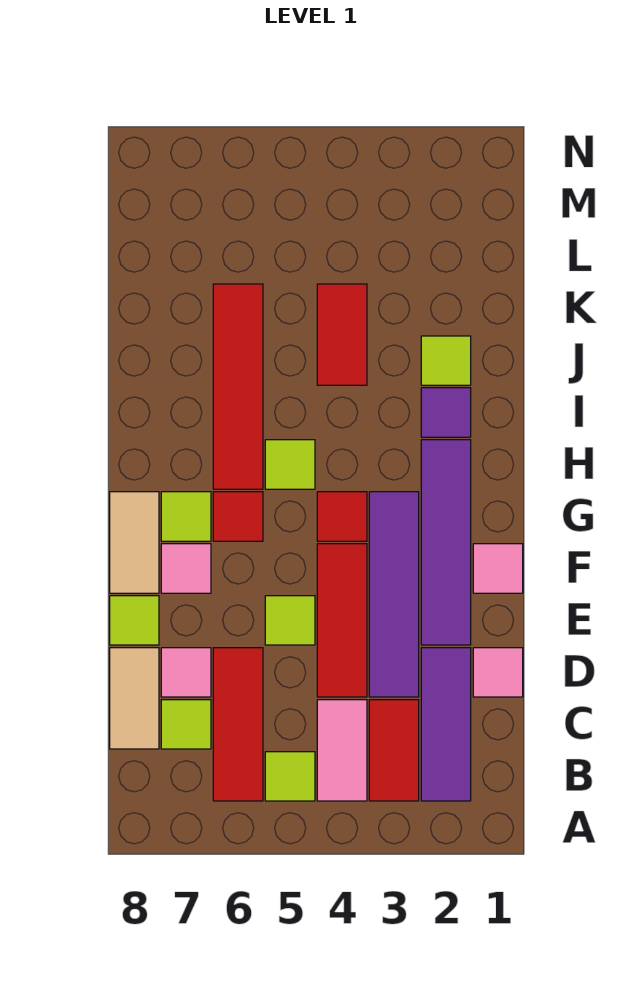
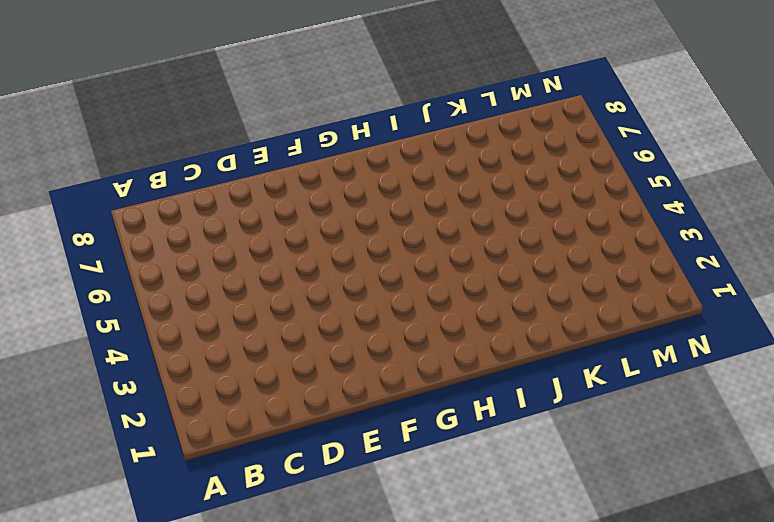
none -> purple tile B2:D2 level 1
none -> red tile B3:C3 level 1
none -> pink tile B4:C4 level 1

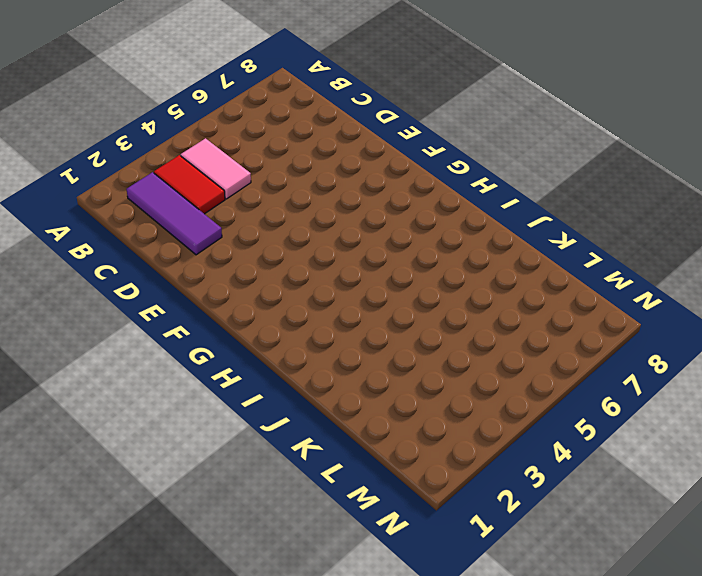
none -> lime tile B5 level 1
none -> red tile B6:D6 level 1
none -> lime tile C7 level 1

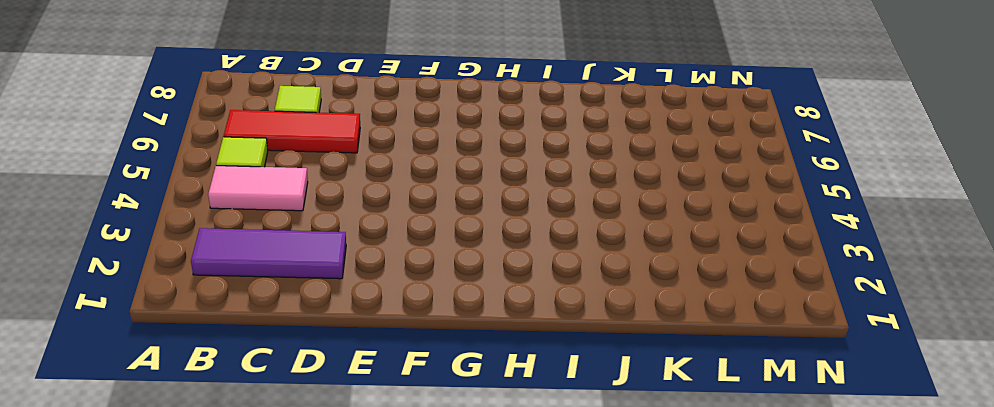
none -> red tile B3:C3 level 1
none -> tan tile C8:D8 level 1
none -> pink tile D1 level 1

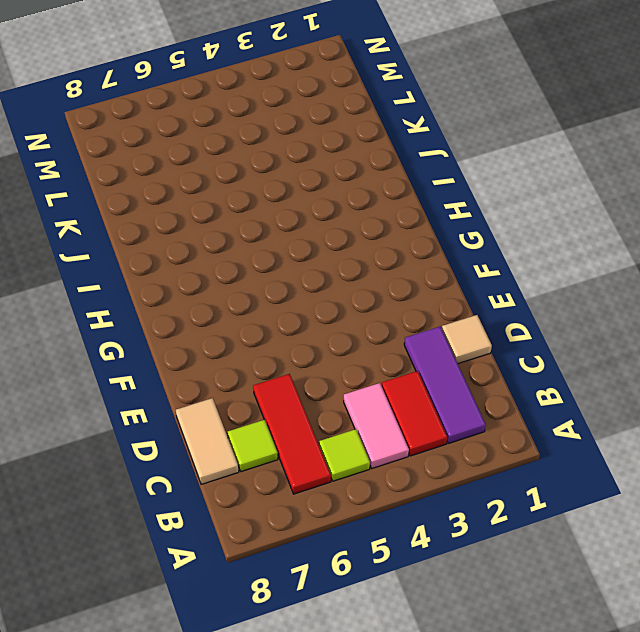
tan tile D1 level 1 -> pink tile D1 level 1
none -> purple tile D3:G3 level 1
none -> red tile D4:F4 level 1
none -> pink tile D7 level 1

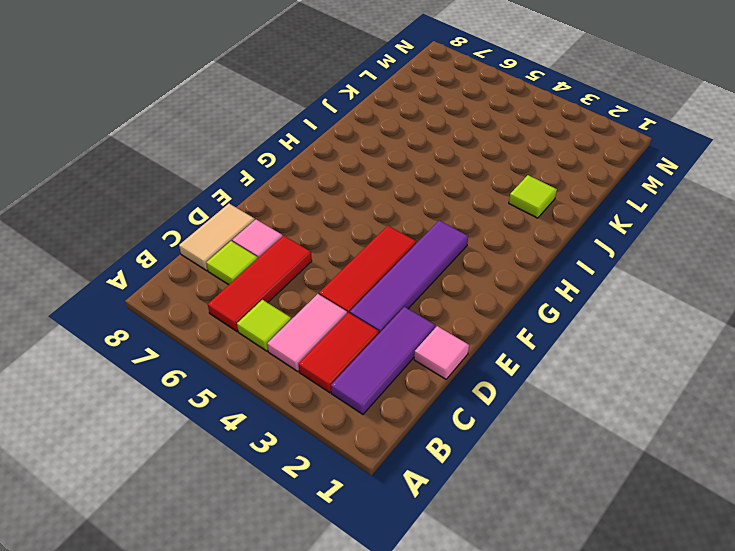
none -> purple tile E2:H2 level 1
none -> lime tile E5 level 1
none -> lime tile E8 level 1

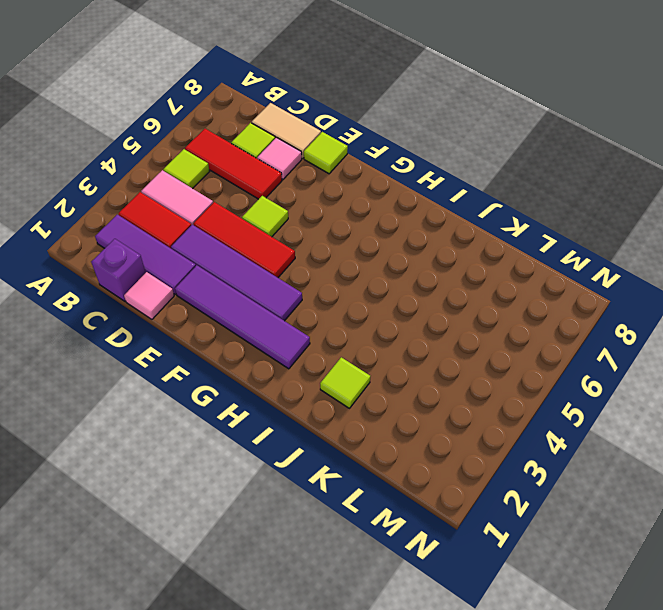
purple brick C1 level 1 -> none
none -> pink tile F1 level 1
none -> pink tile F7 level 1
none -> tan tile F8:G8 level 1

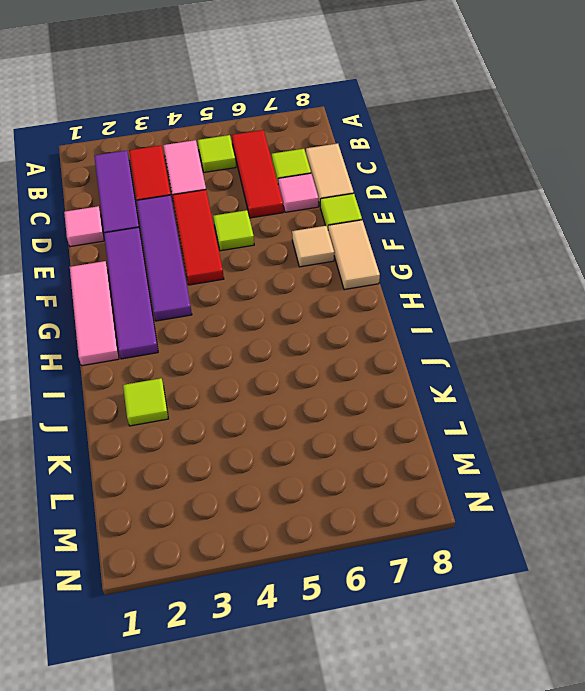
pink tile F1:H1 level 1 -> pink tile F1 level 1
tan tile F7 level 1 -> pink tile F7 level 1
none -> red tile G4 level 1
none -> red tile G6 level 1
none -> lime tile G7 level 1

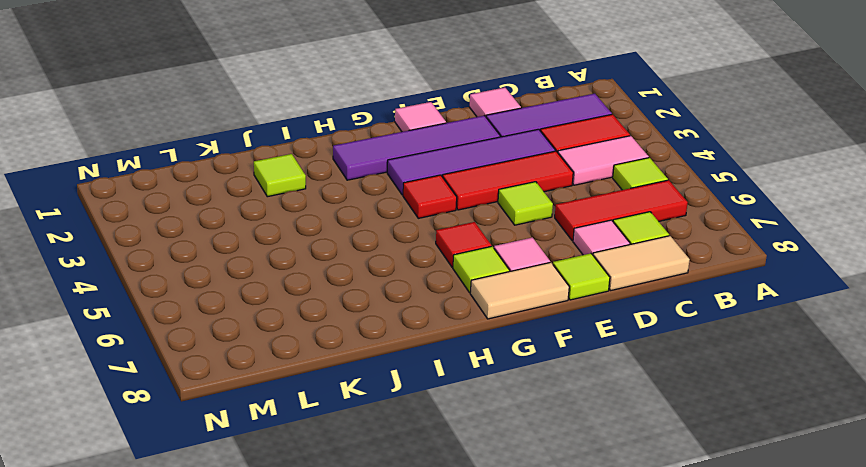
none -> lime tile H5 level 1
none -> red tile H6:K6 level 1
none -> purple tile I2 level 1

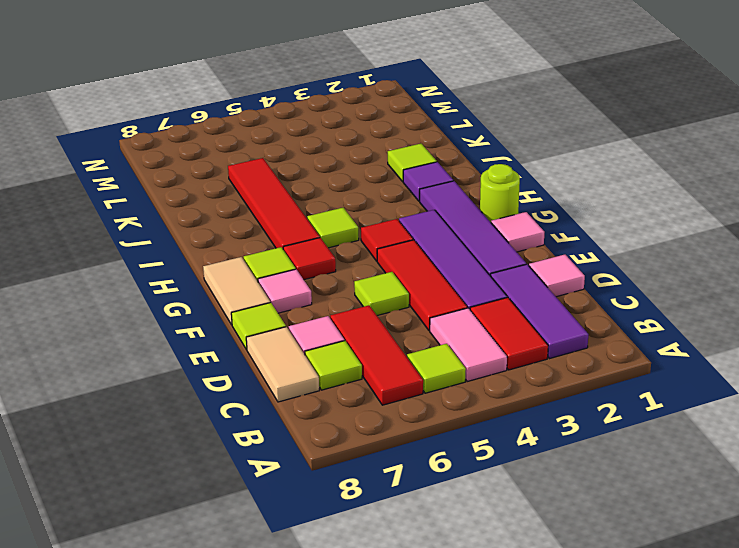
lime round brick G1 level 1 -> none
none -> red tile J4:K4 level 1

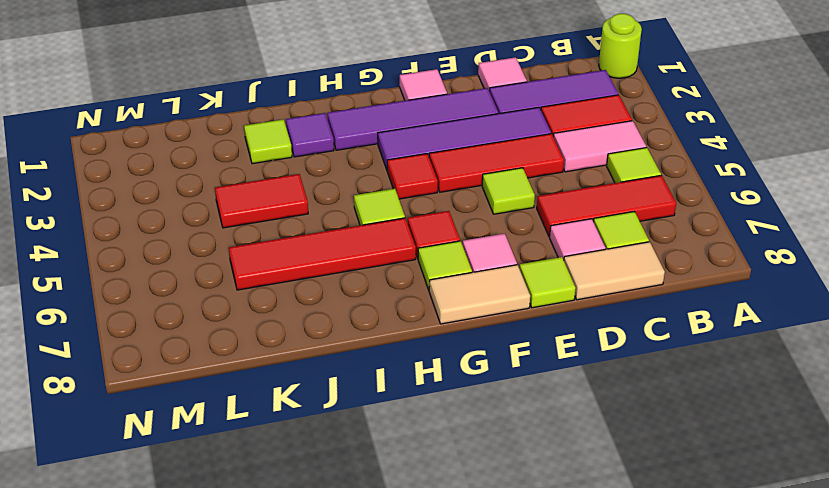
lime round brick A1 level 1 -> none

